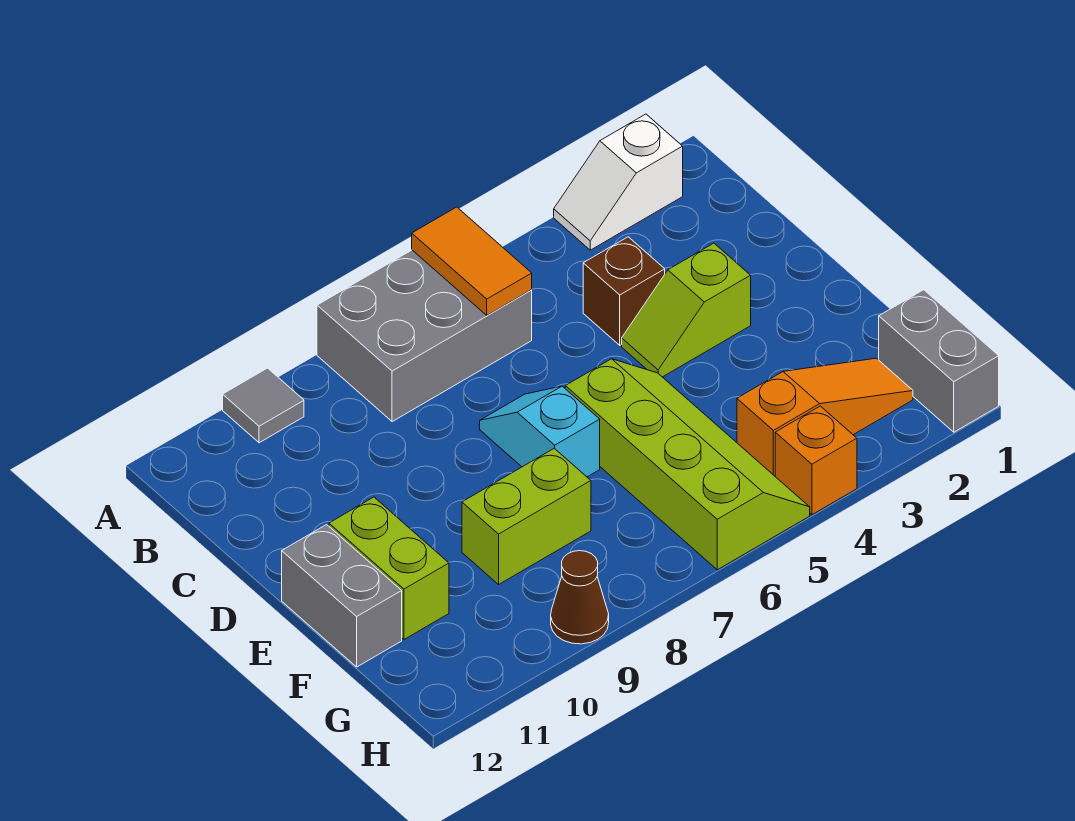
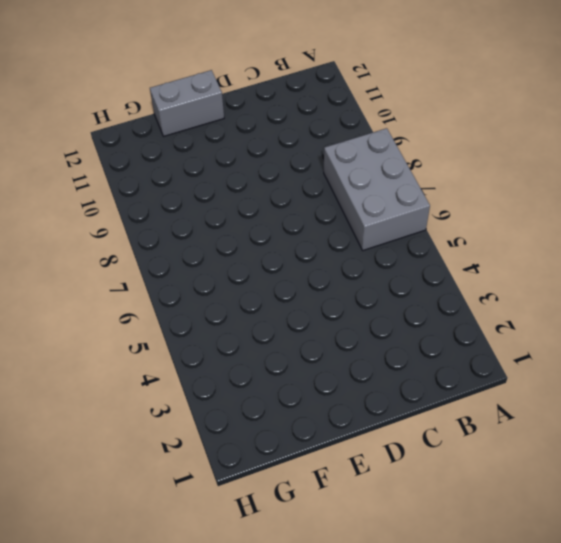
none -> white slope A2:A3 level 1 top 2
none -> grey tile A10 level 1
none -> brown brick C4 level 1

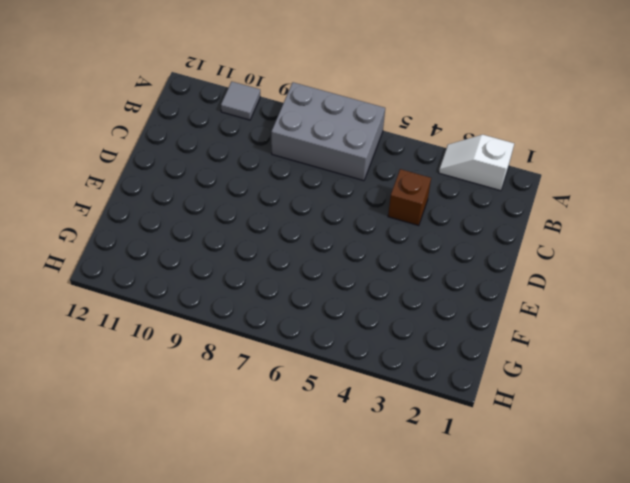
none -> lime slope D3:D4 level 1 top 3
none -> cyan slope D7:E7 level 1 top E
none -> lime slope E5:H6 level 1 top 6

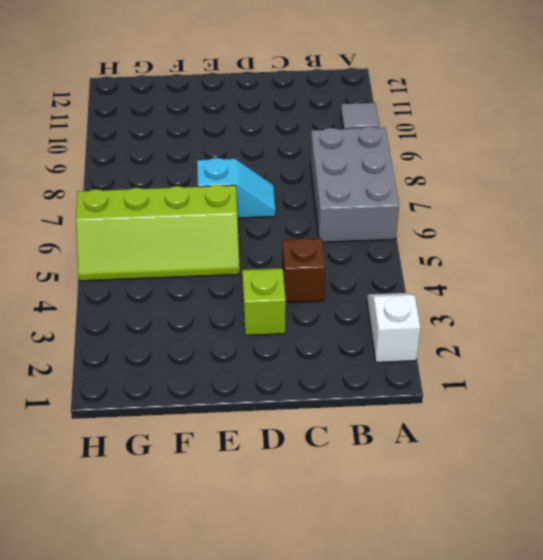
none -> lime brick E11:F11 level 1
none -> grey brick E12:F12 level 1
none -> lime brick F8:F9 level 1

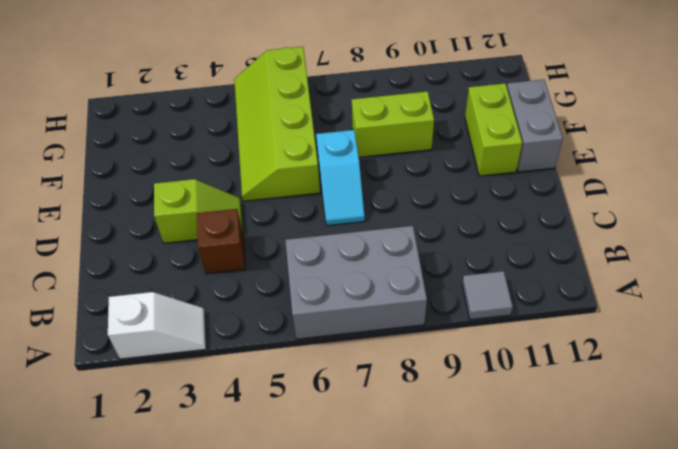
none -> grey brick G1:H1 level 1
none -> orange slope G2:G4 level 1 top 4
none -> orange brick H4 level 1

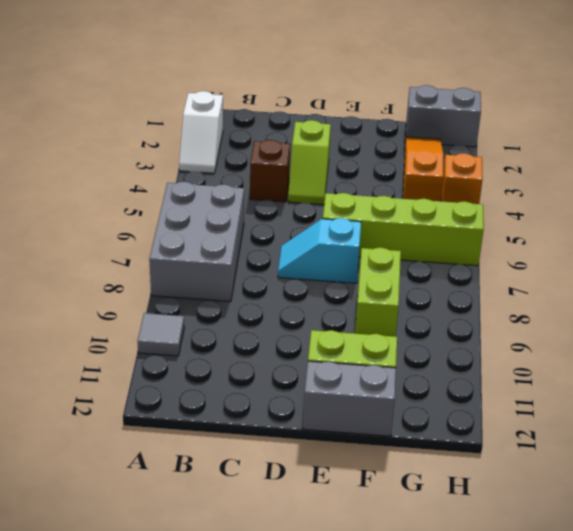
none -> brown cone H9 level 1
none -> orange tile A6:B6 level 2

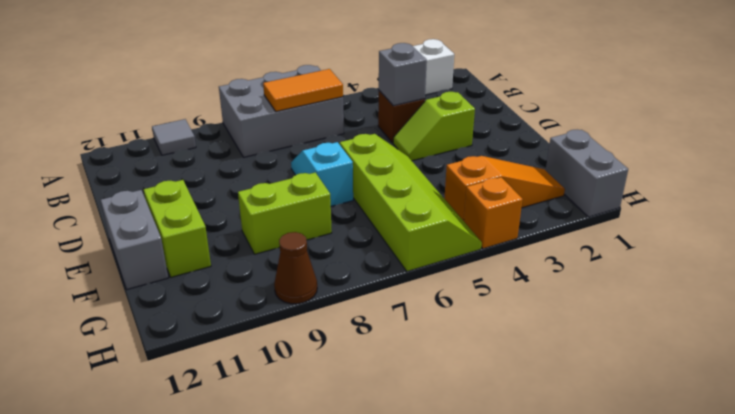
orange tile B6:B7 level 2 -> orange tile A6:B6 level 2
grey brick C4 level 2 -> none

